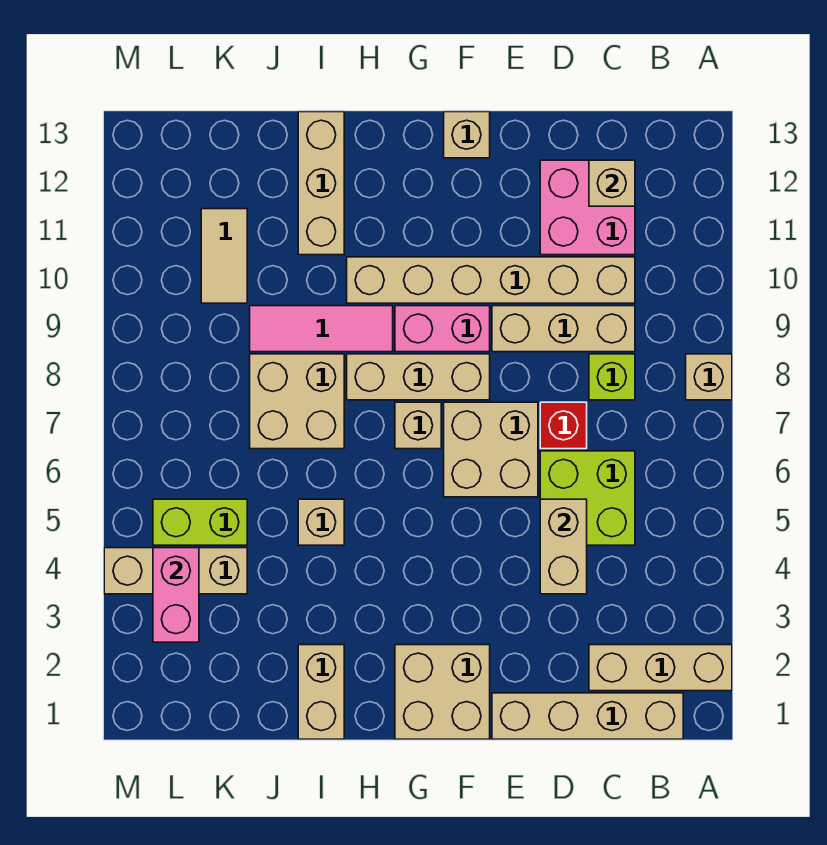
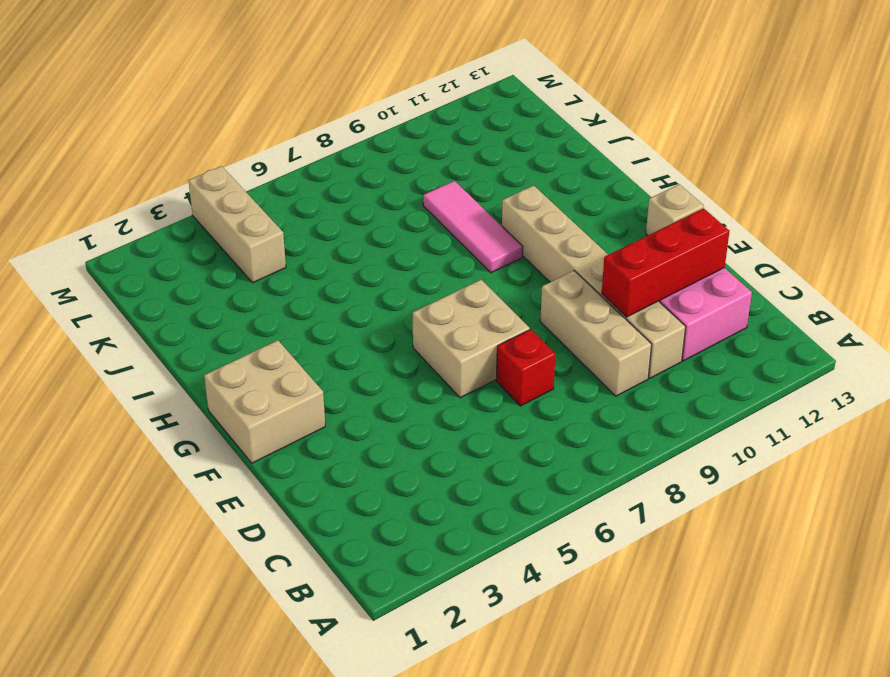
red brick D10:D12 level 2 -> none
none -> tan brick A2:C2 level 1
none -> tan brick A8 level 1
none -> tan brick B1:E1 level 1

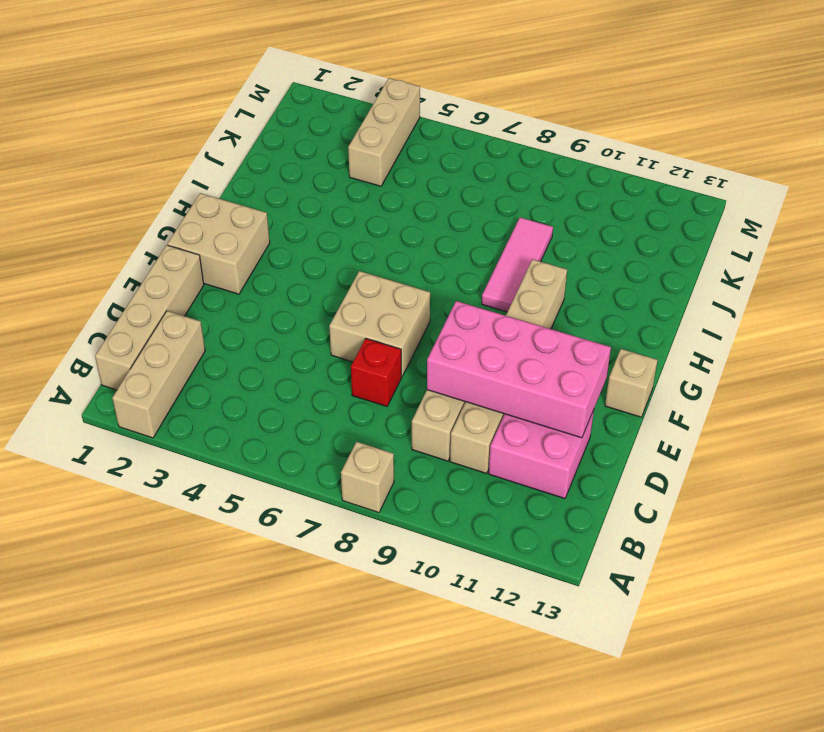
pink brick D9:E12 level 2 -> none
none -> lime brick C5:D6 level 1
none -> lime brick C8 level 1
none -> tan brick F8:H8 level 1

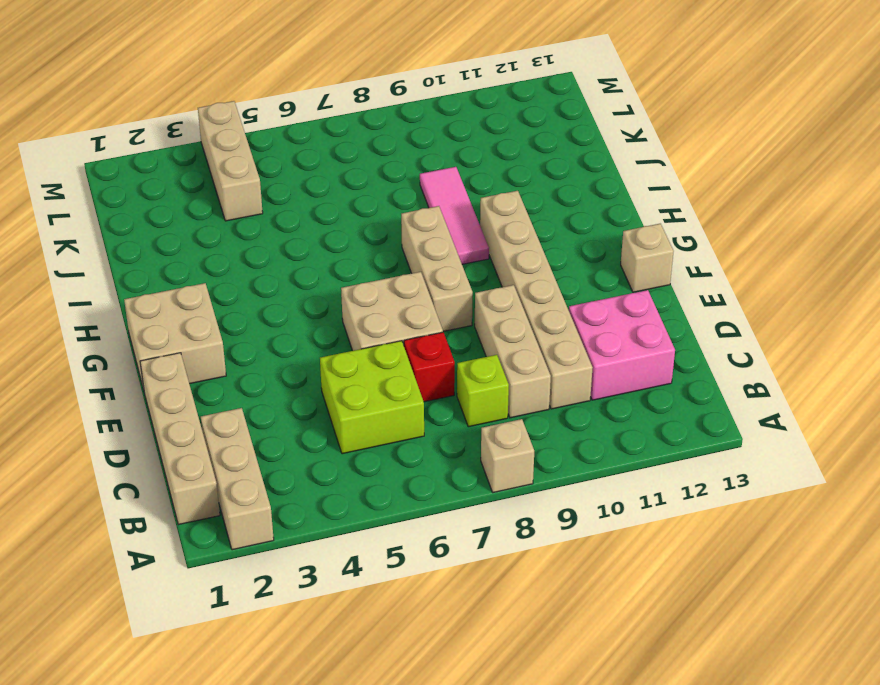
none -> pink brick F9:G9 level 1
none -> tan brick G7 level 1
none -> tan brick I1:I2 level 1

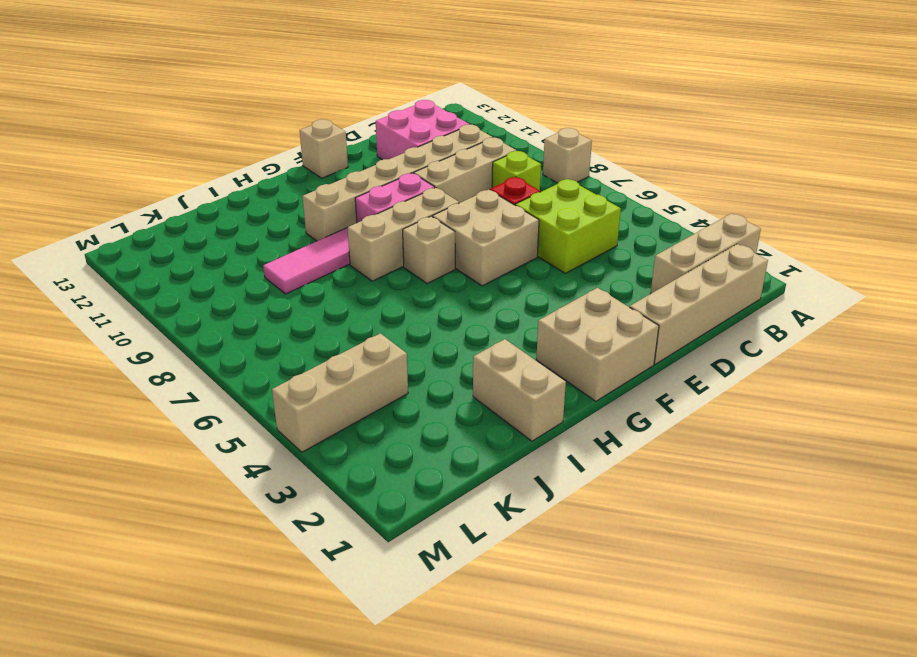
none -> tan brick I5 level 1
none -> tan brick I7:J8 level 1
none -> tan brick I11:I13 level 1

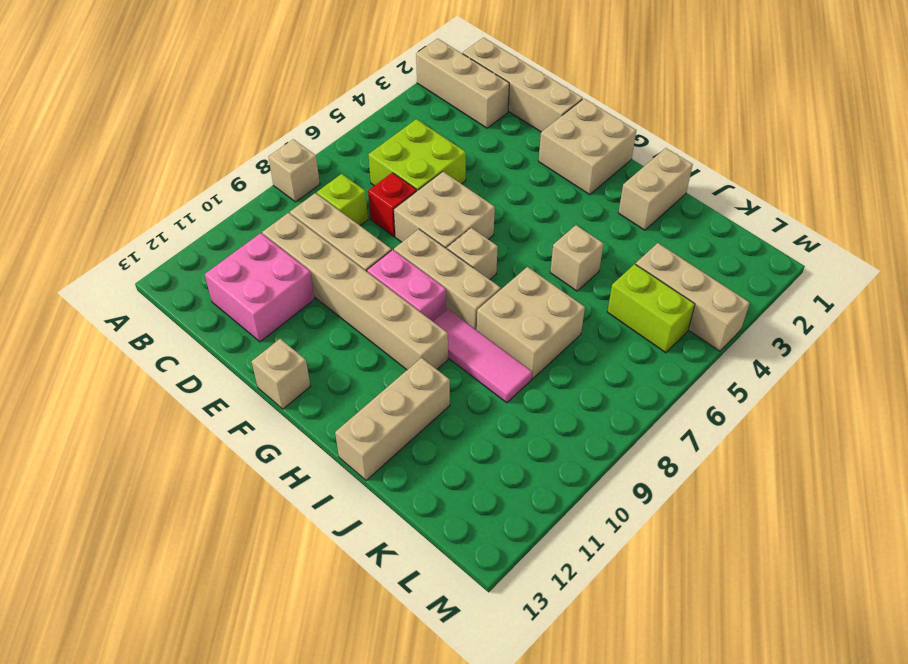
none -> tan tile K10:K11 level 1
none -> tan brick C12 level 2
none -> tan brick D4:D5 level 2

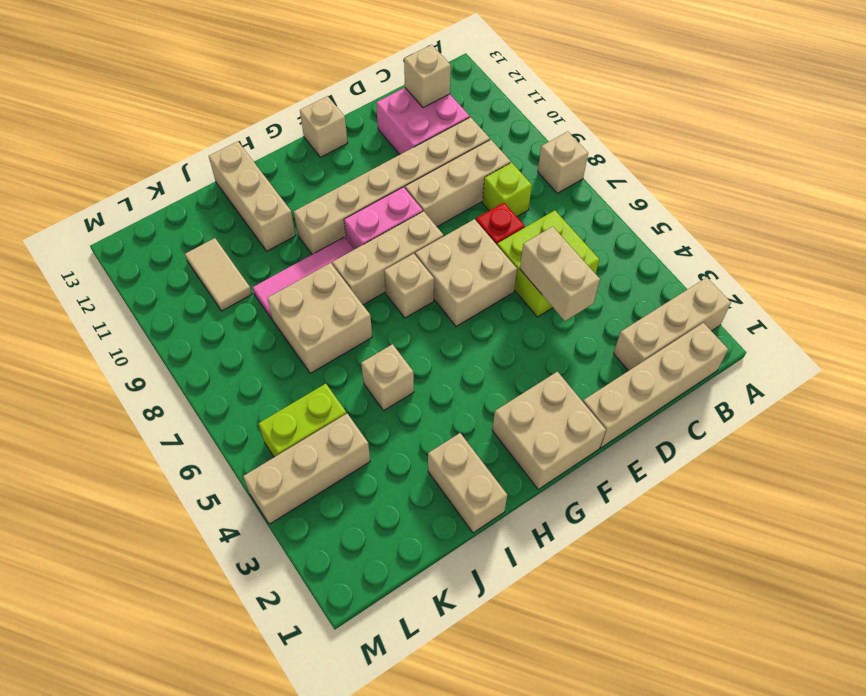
none -> pink brick L3:L4 level 2

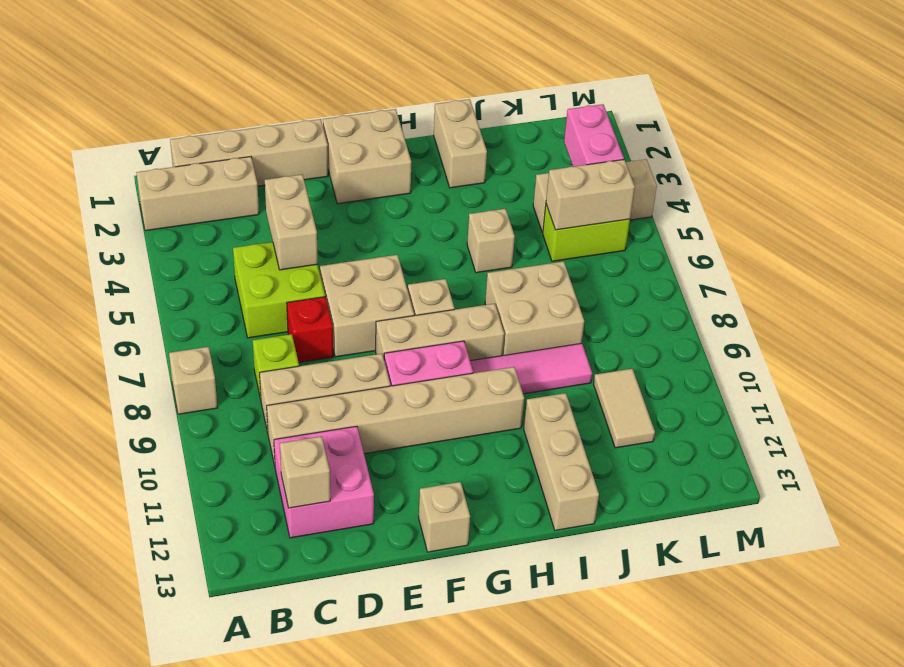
tan brick K5:L5 level 2 -> none

